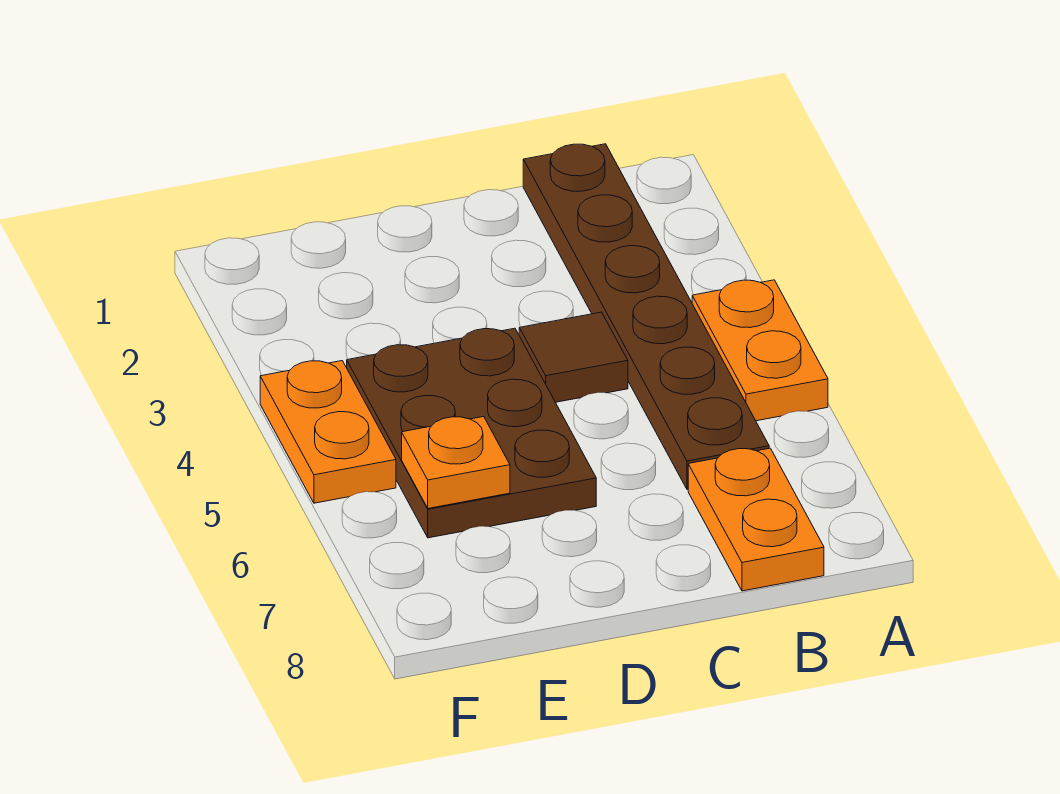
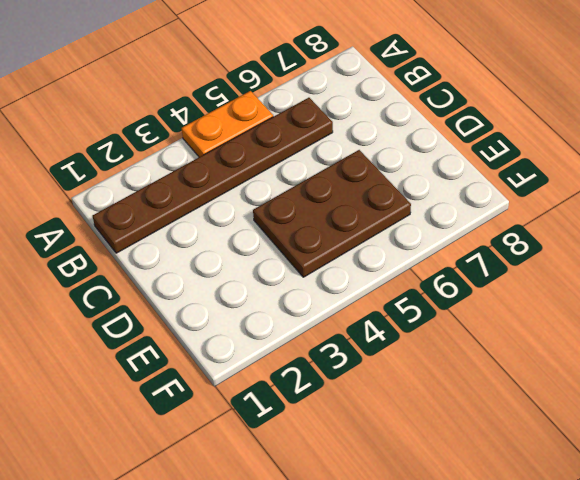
none -> orange plate B7:B8 level 1
none -> brown tile C4 level 1

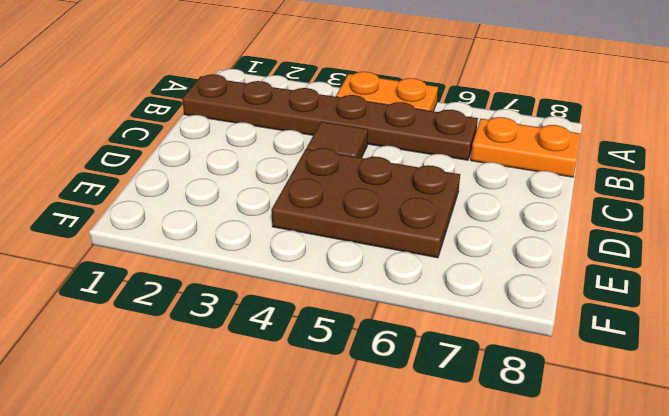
none -> orange plate F4:F5 level 1
none -> orange plate E6 level 2

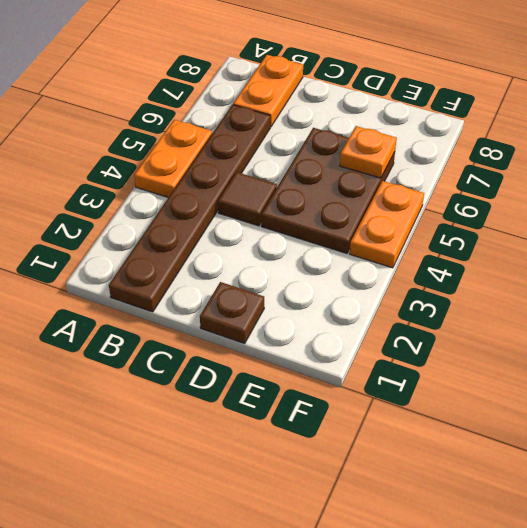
brown plate D1 level 1 -> none

